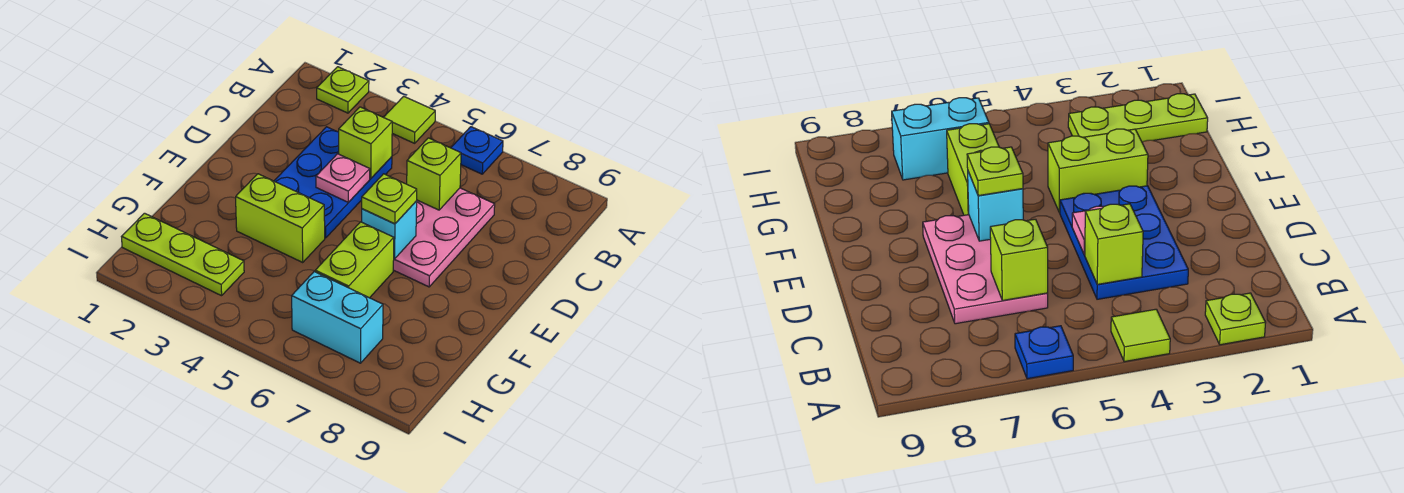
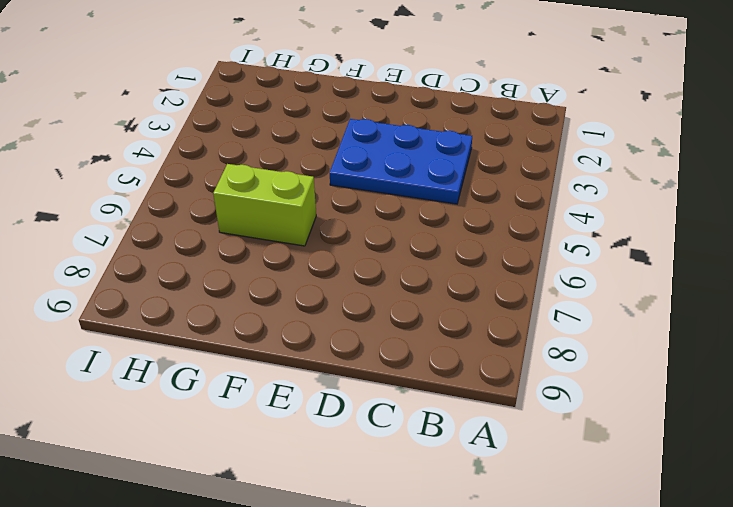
none -> lime plate A2 level 1
none -> lime tile A4 level 1
none -> blue plate A6 level 1

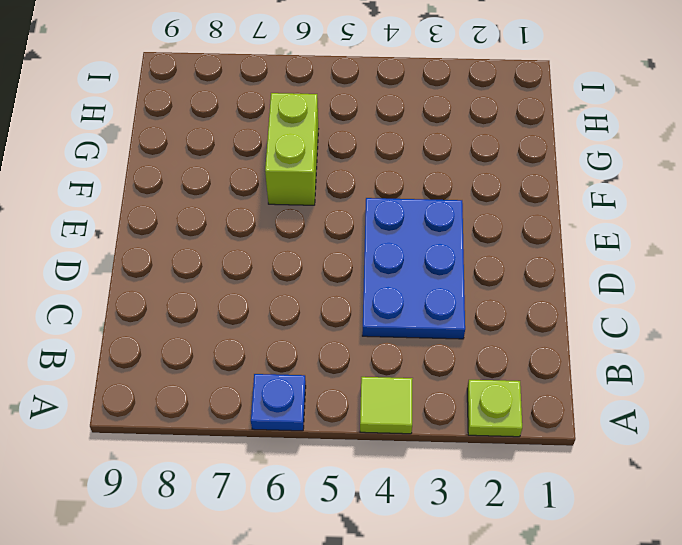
none -> pink plate C6:E7 level 1
none -> lime brick F3:F4 level 1
none -> lime plate H1:H3 level 1

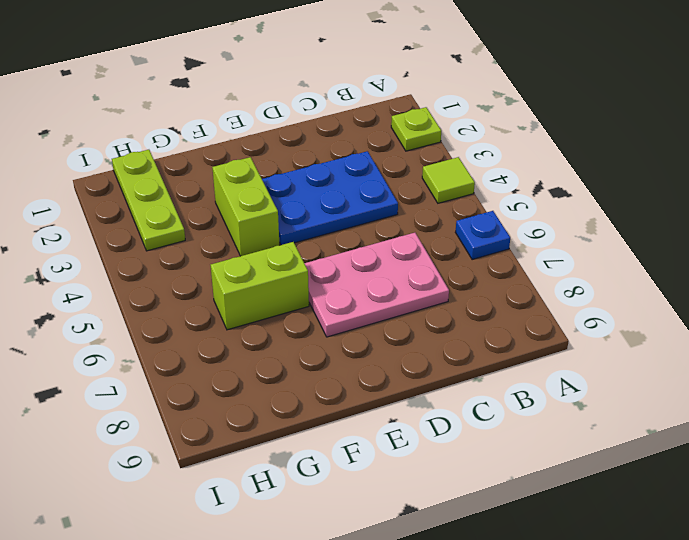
none -> cyan brick H6:H7 level 1
none -> lime brick C4 level 2
none -> lime brick C6 level 2

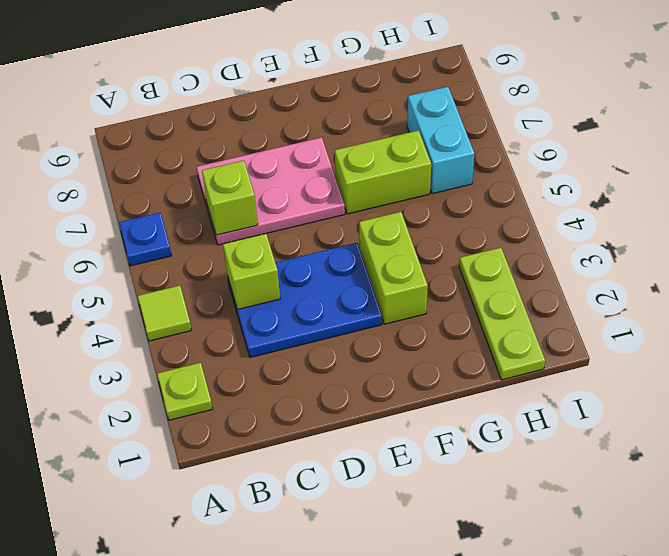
none -> pink plate D4 level 2
none -> cyan brick E6 level 2
none -> lime plate E6 level 3

